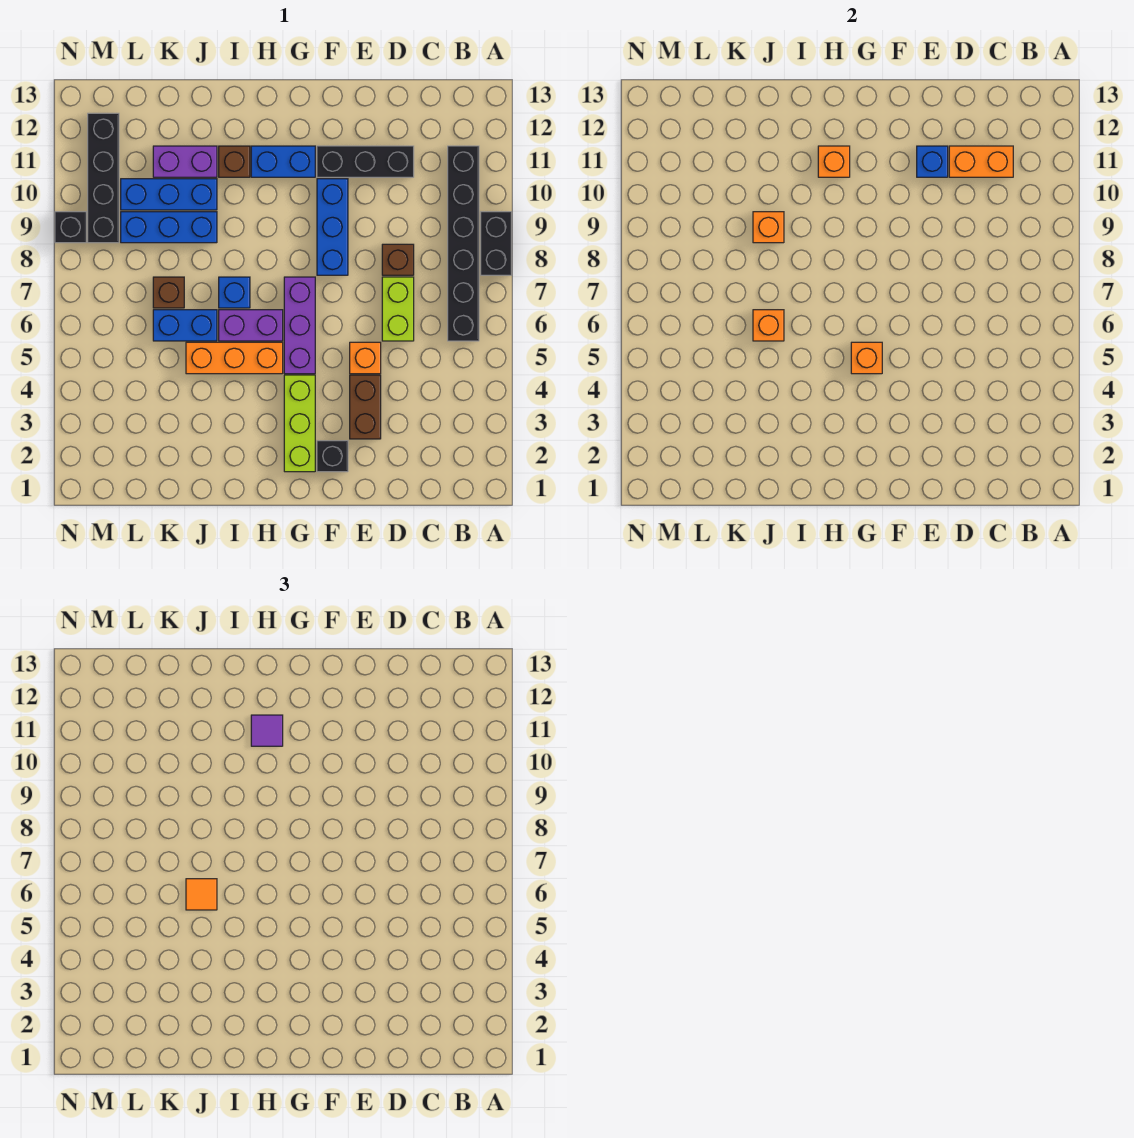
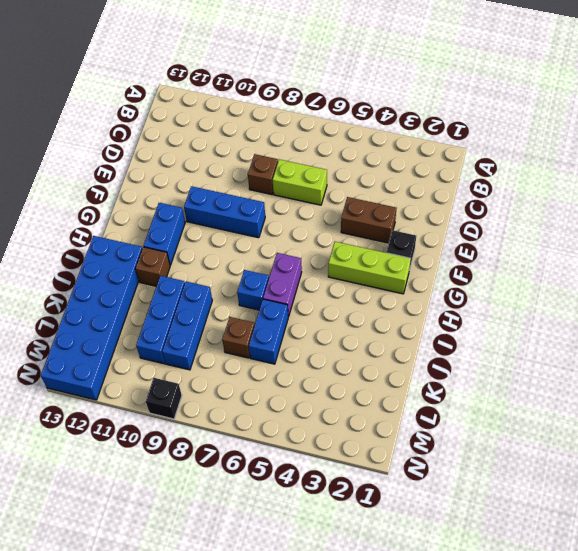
blue brick I12:N13 level 1 -> black brick M9:M12 level 1
none -> black brick A8:A9 level 1
none -> black brick B6:B11 level 1
none -> black brick D11:F11 level 1
none -> orange brick E5 level 1

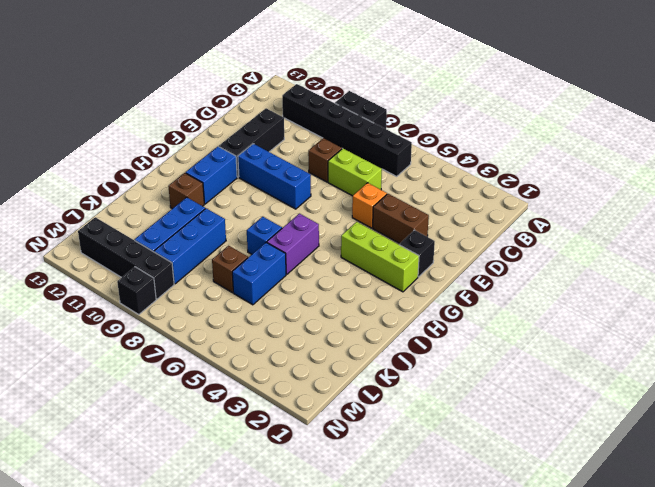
none -> purple brick G5:G7 level 1
none -> orange brick H5:J5 level 1
none -> purple brick J11:K11 level 1
none -> orange brick C11:D11 level 2

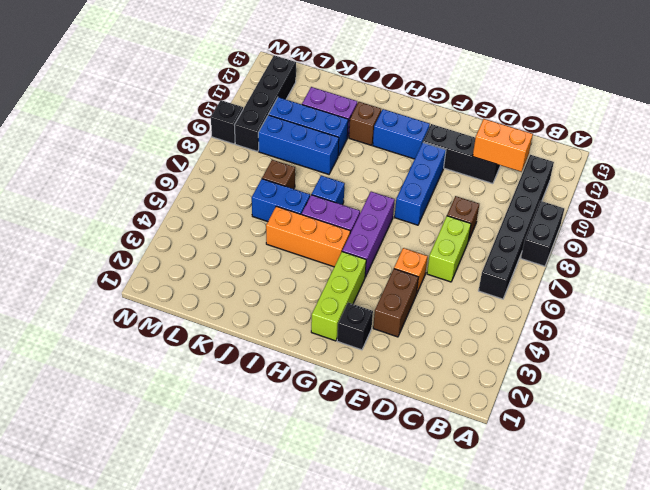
none -> blue brick E11 level 2
none -> orange brick G5 level 2
none -> orange brick H11 level 2
none -> orange brick J6 level 2

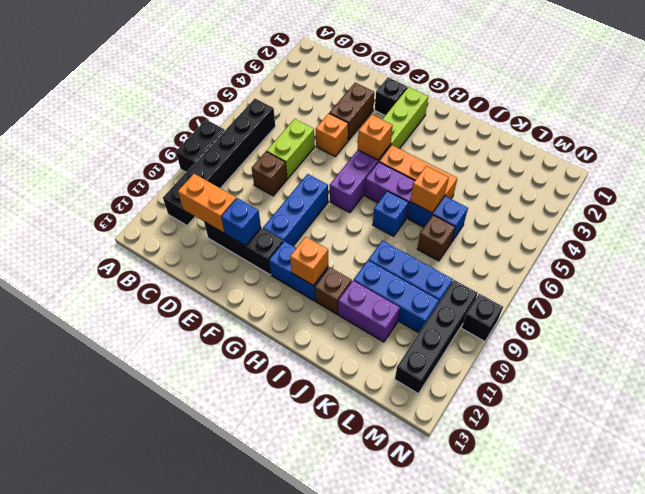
none -> orange brick J9 level 2
none -> purple tile H11 level 3
none -> orange tile J6 level 3

